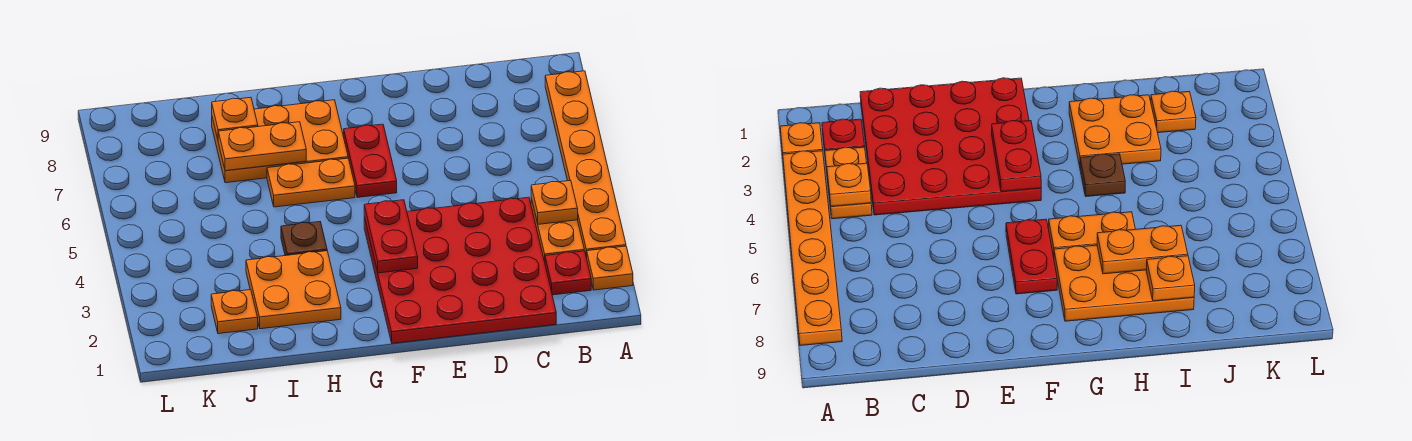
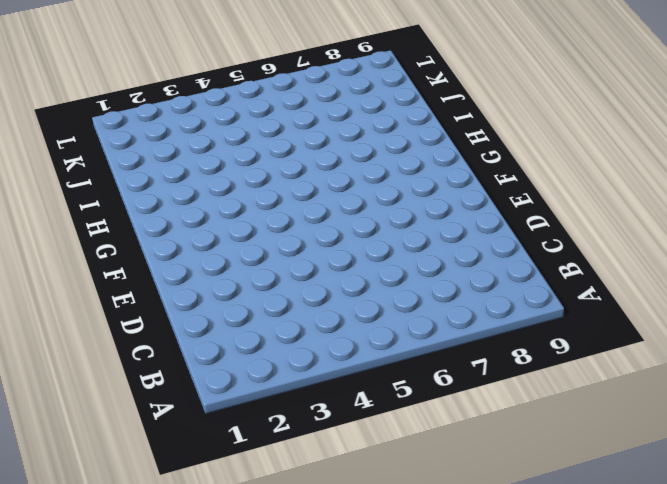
none -> orange plate A2 level 1
none -> orange plate A3:A8 level 1
none -> red plate B2 level 1

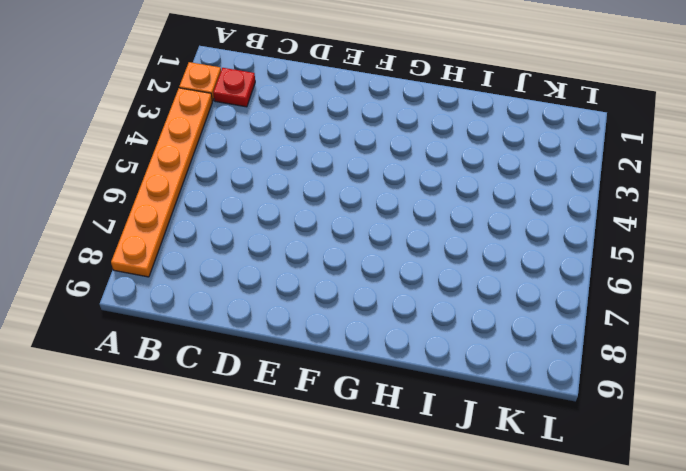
none -> orange plate B3:B4 level 1
none -> red plate C1:F4 level 1
none -> red plate F6:F7 level 1

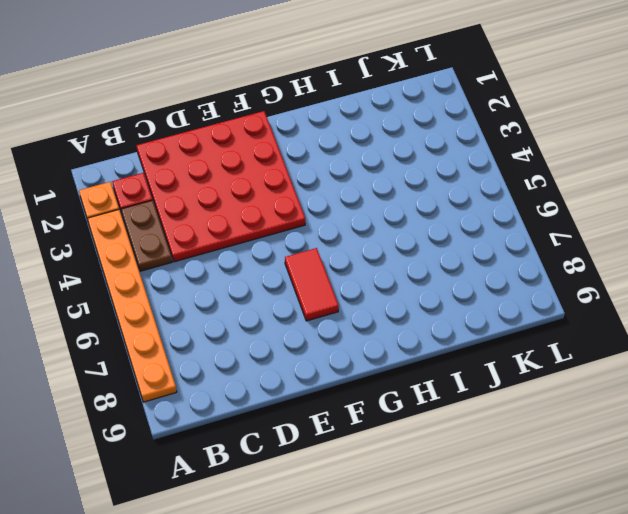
brown plate B3:B4 level 1 -> orange plate B3:B4 level 1
red tile F6:F7 level 1 -> red plate F6:F7 level 1
none -> orange plate G6:H6 level 1
none -> orange plate G7:I8 level 1
none -> orange plate H2:I3 level 1

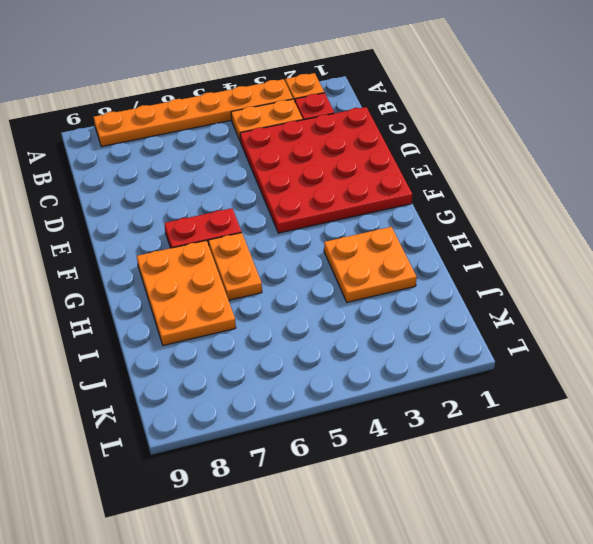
none -> brown plate H4 level 1
none -> orange plate J2 level 1
none -> orange plate B4 level 2

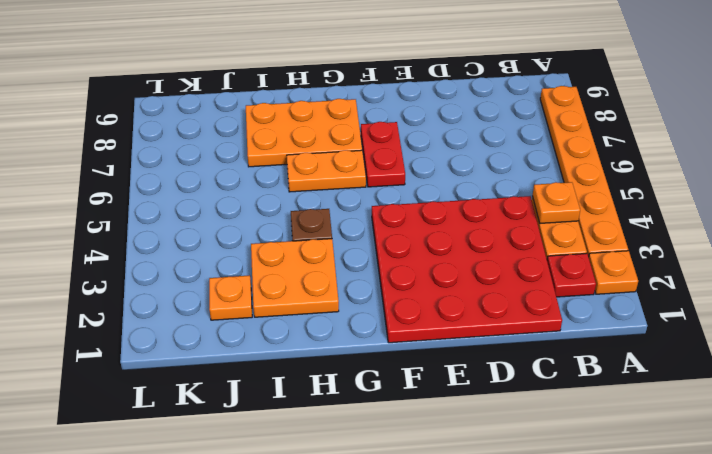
none -> red plate F3:F4 level 2
none -> orange plate H7:I7 level 2
none -> orange plate I8 level 2

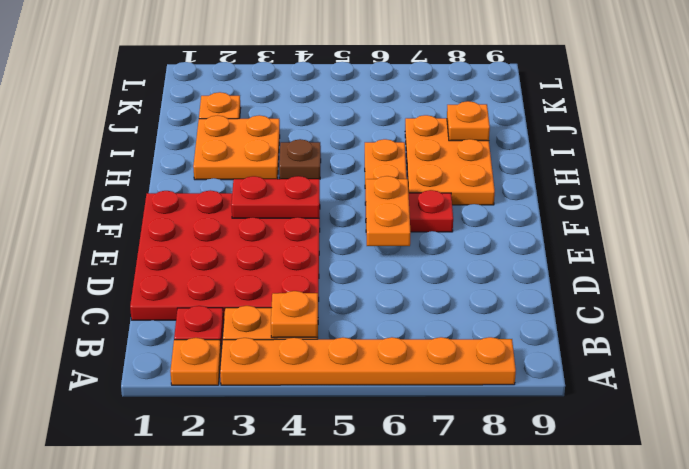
orange plate E6:F6 level 2 -> orange plate H7:I7 level 2

